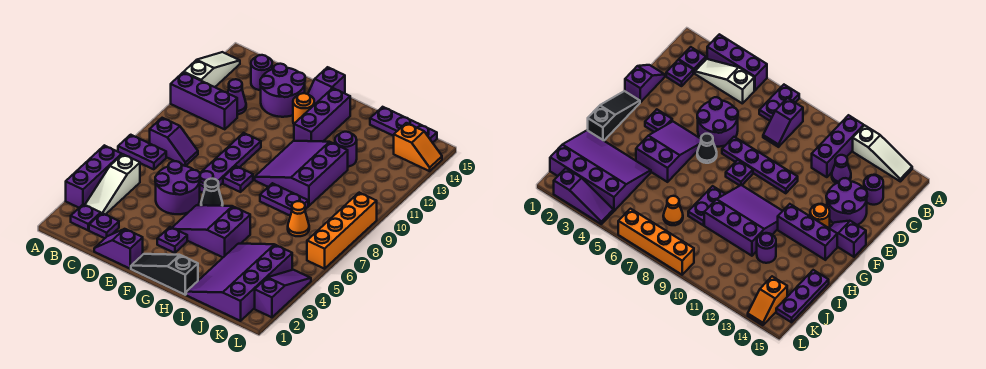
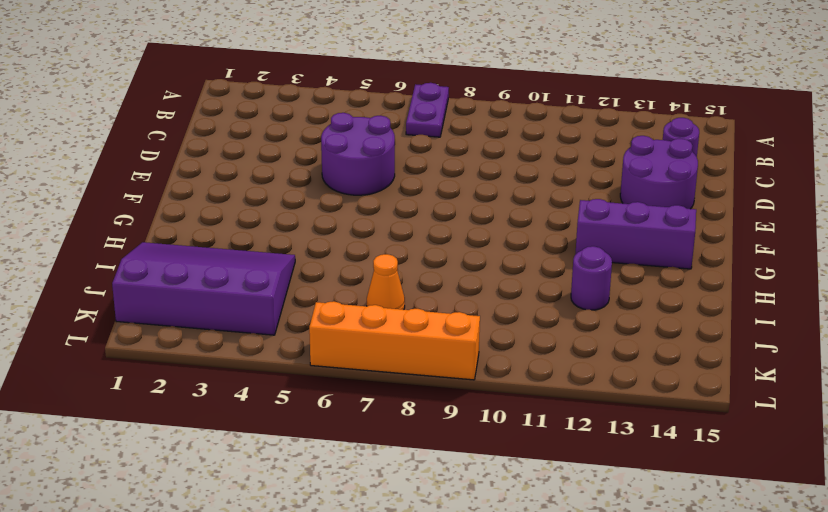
none -> purple brick A3:A5 level 1
none -> purple brick A11:C11 level 1
none -> white slope A12:A14 level 1 top 12
none -> purple plate B2 level 1

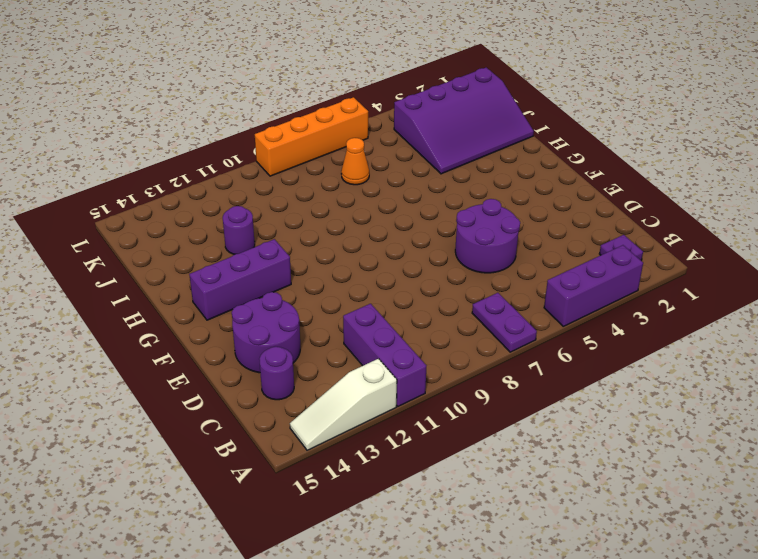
none -> white slope B3:B5 level 1 top 5
none -> purple slope B8:C8 level 1 top B
none -> purple plate C2 level 1
none -> purple cone C12 level 1

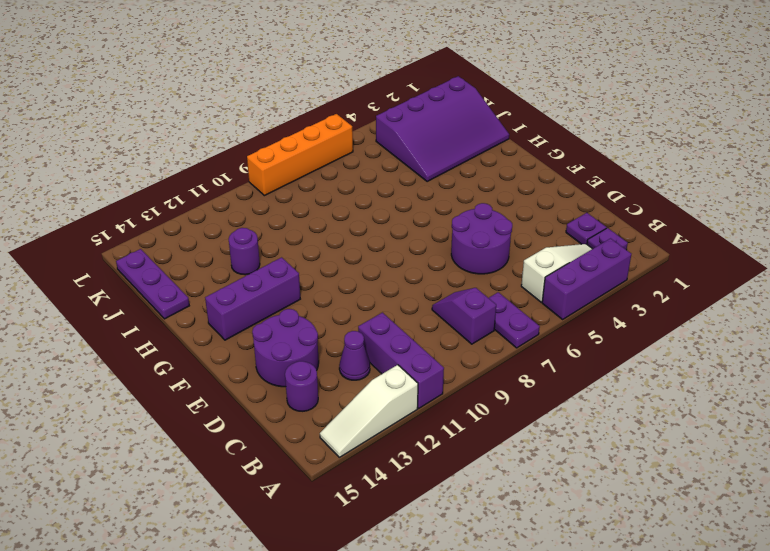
none -> purple slope D1:E1 level 1 top E
none -> purple plate E7:E10 level 1
none -> black slope F1:H1 level 1 top H
none -> purple plate F3 level 1

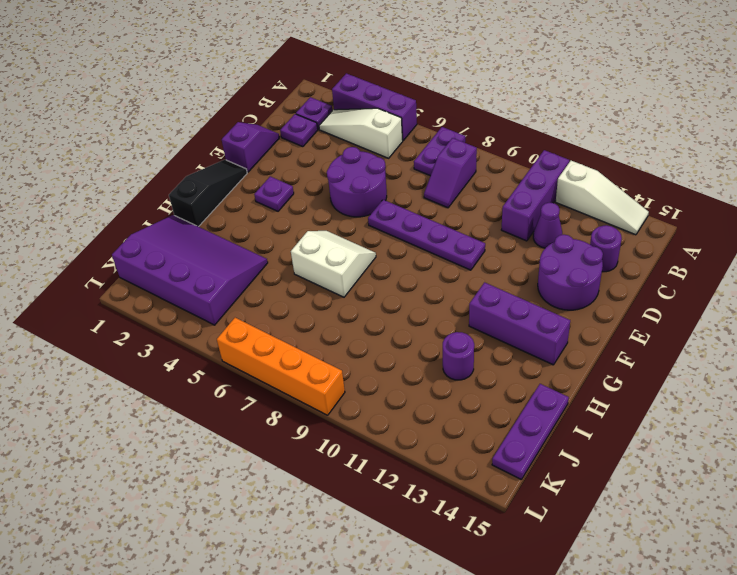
white slope G6:H7 level 1 top H -> none
none -> purple slope F4:H5 level 1 top H
none -> black cone F6 level 1
none -> purple plate F8 level 1
none -> orange round brick F13 level 1

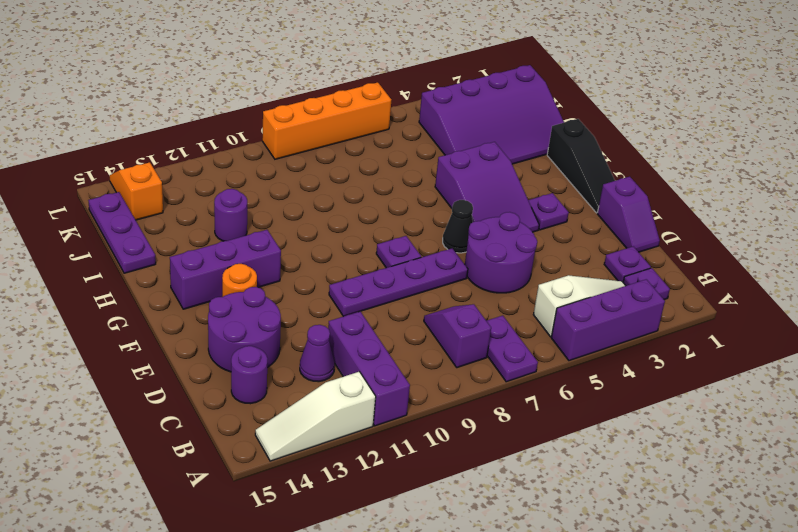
none -> purple slope F14:F15 level 1 top 15
none -> purple slope G9:I11 level 1 top I
none -> purple plate H8:I8 level 1
none -> orange cone J7 level 1

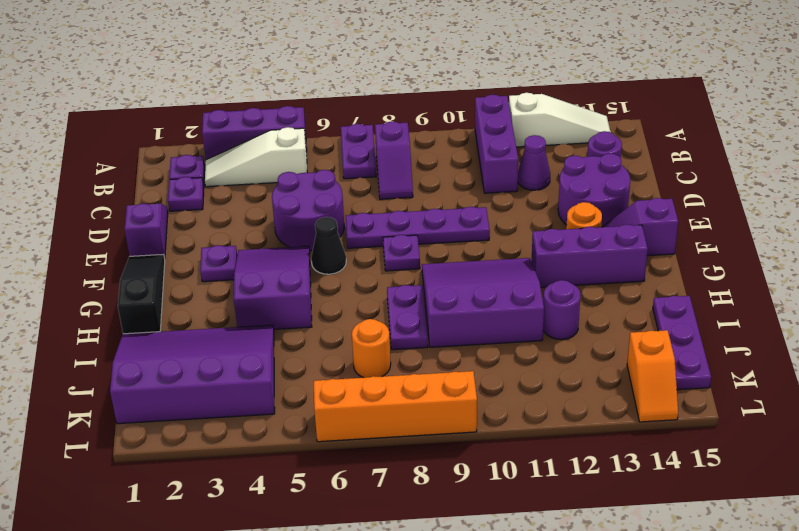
orange round brick J7 level 1 -> orange cone J7 level 1
none -> purple slope L2:L4 level 1 top 2

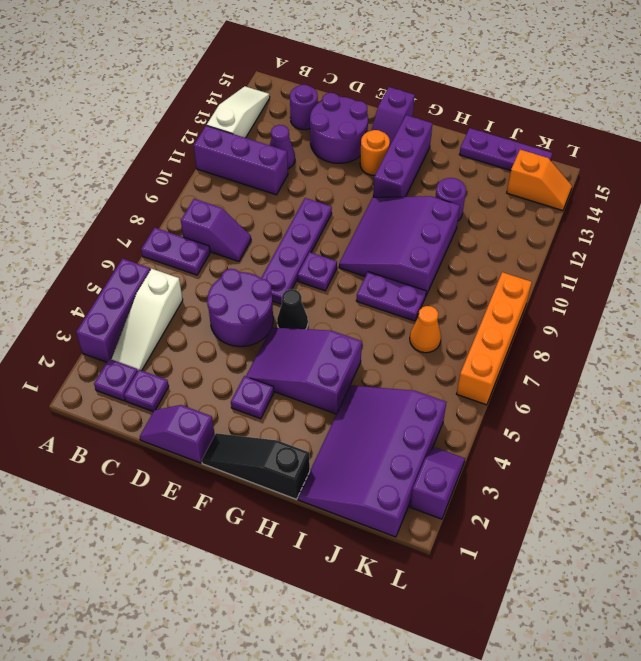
purple slope L2:L3 level 1 top 2 -> purple slope L2:L4 level 1 top 2

